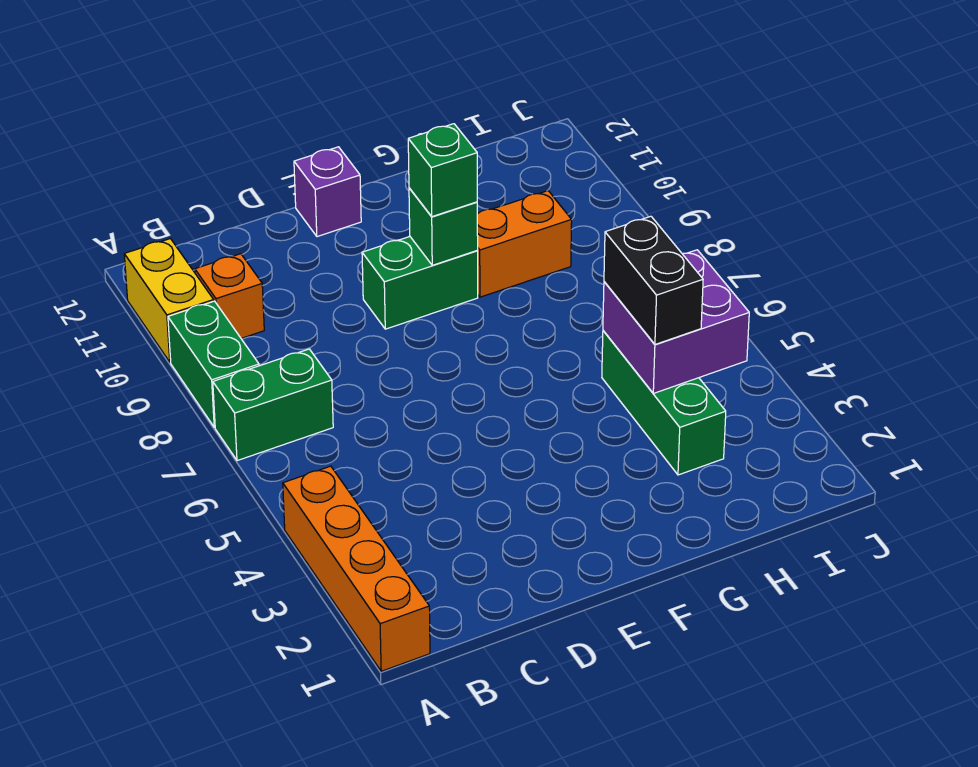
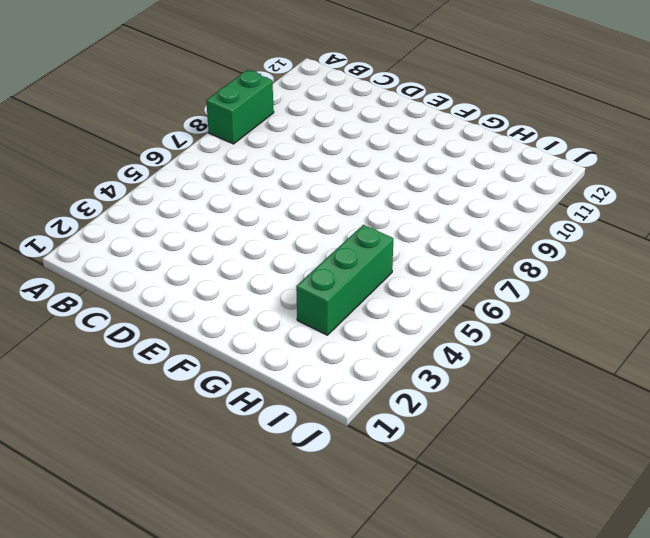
none -> orange brick A1:A4 level 1
none -> green brick A7:B7 level 1
none -> yellow brick A10:A11 level 1

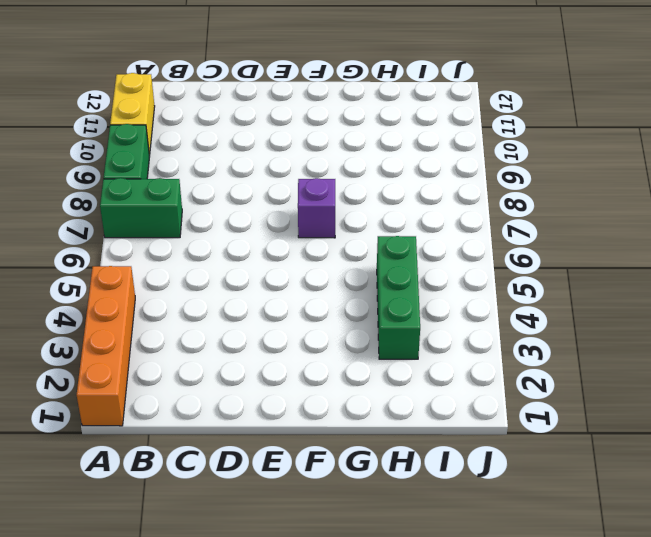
purple brick F7 level 1 -> purple brick E12 level 1
none -> orange brick B10 level 1
none -> green brick E9:F9 level 1
none -> orange brick G9:H9 level 1

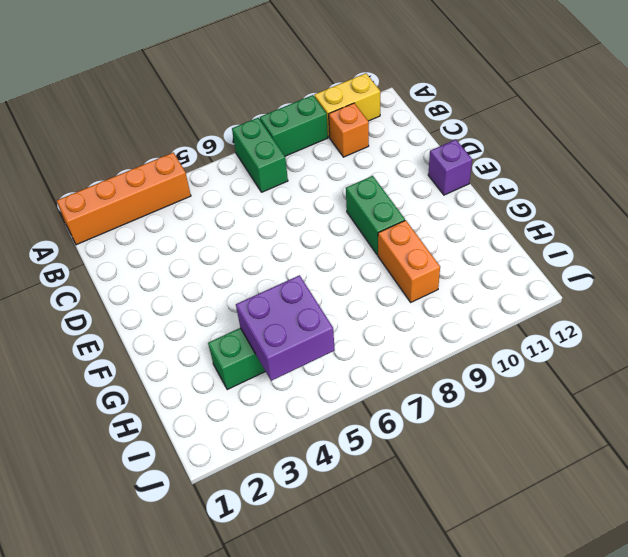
none -> green brick F9 level 2
none -> green brick F9 level 3
none -> black brick H4:H5 level 3

